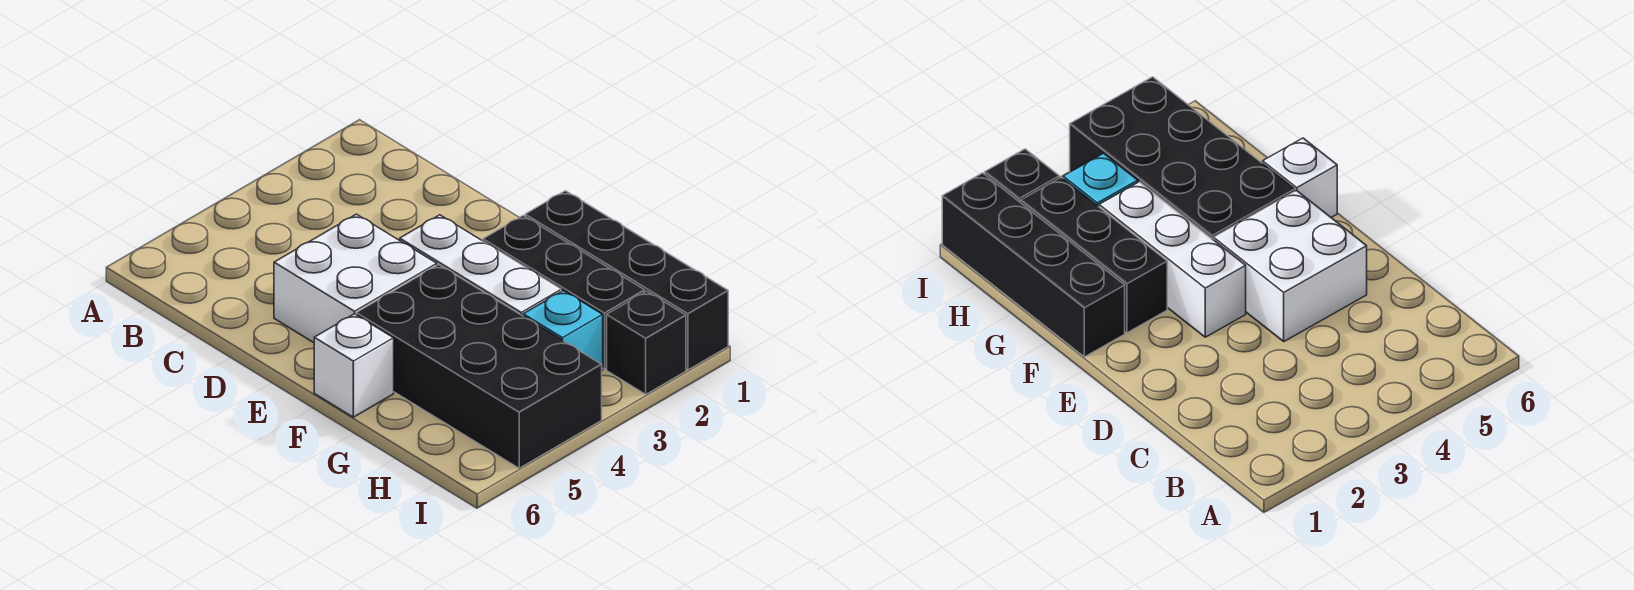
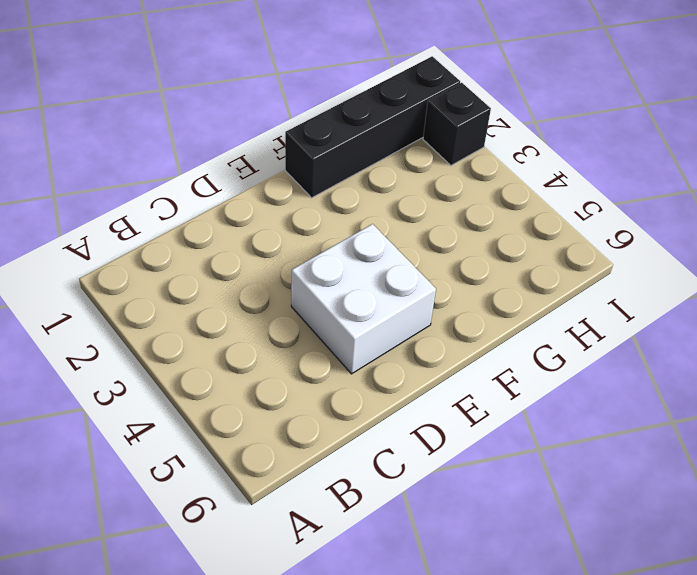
none -> white brick E3:G3 level 1
none -> black brick F2:H2 level 1

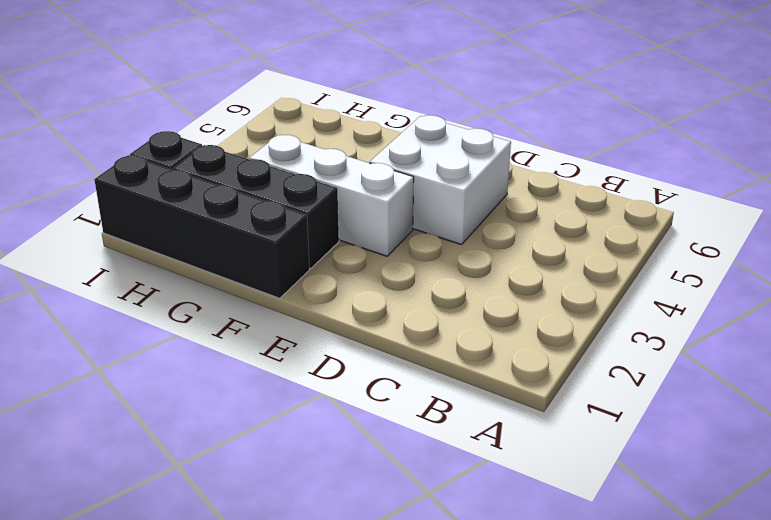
none -> black brick F4:I5 level 1
none -> white brick F6 level 1

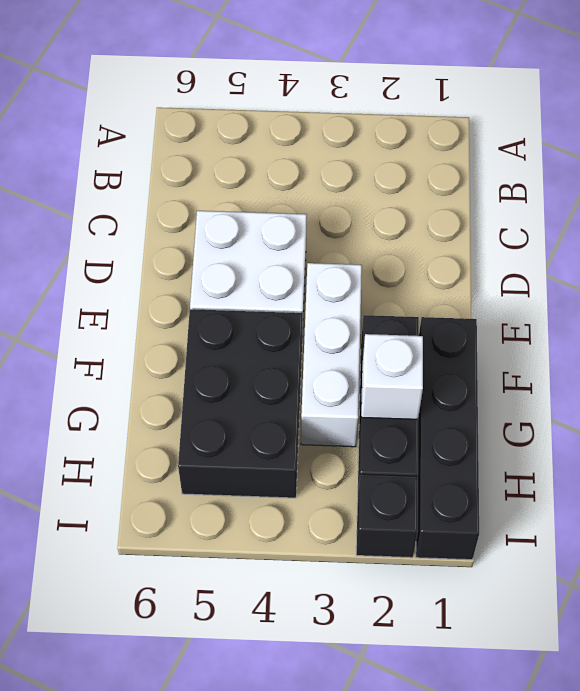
black brick F4:H5 level 1 -> black brick F4:I5 level 1
white brick G2 level 2 -> white brick F6 level 1
none -> cyan brick H3 level 1

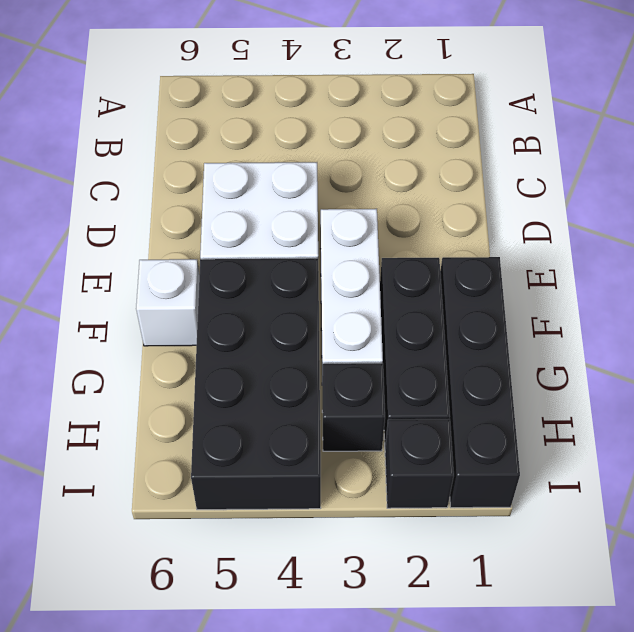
black brick H3 level 1 -> cyan brick H3 level 1

